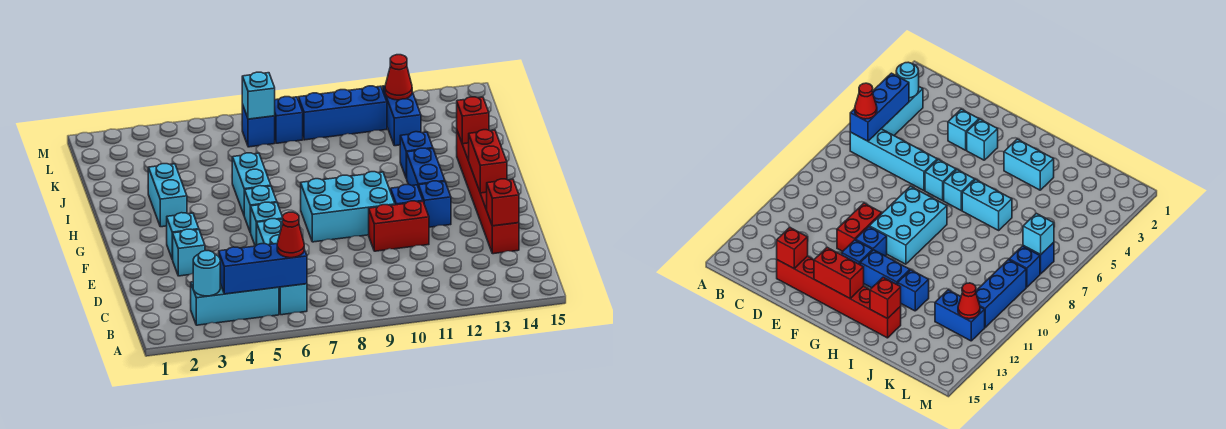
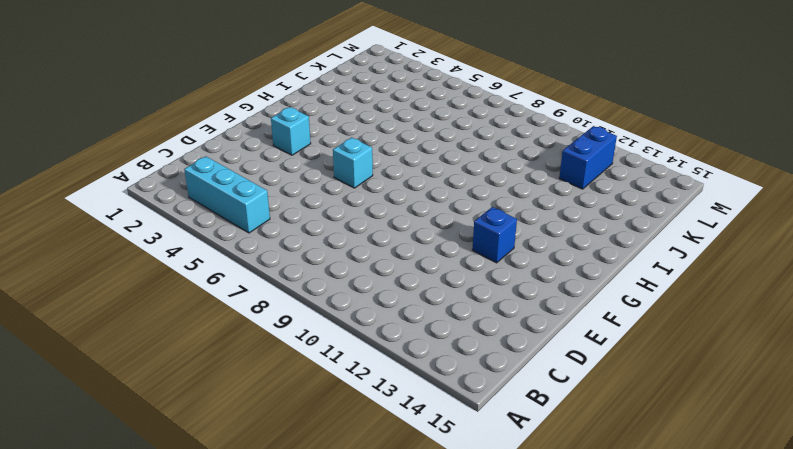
none -> cyan brick B6:E6 level 1
none -> red brick D14:I14 level 1
none -> cyan brick E3 level 1

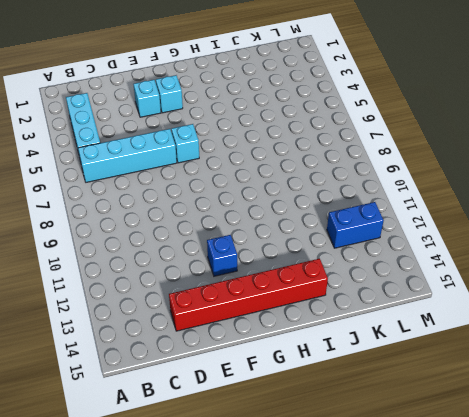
none -> red brick E10:E11 level 1
none -> cyan brick F8:G10 level 1
none -> blue brick F11 level 1

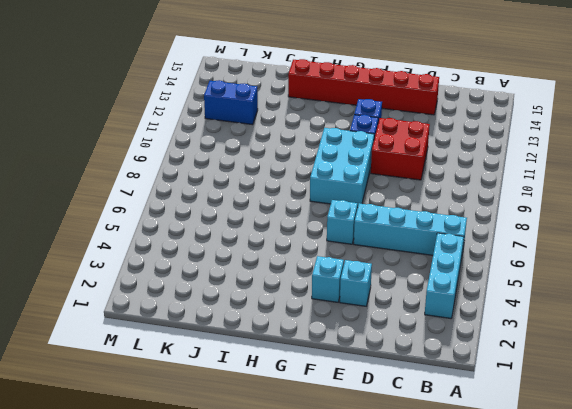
red brick D10:E11 level 1 -> red brick E10:E11 level 1
none -> cyan brick G6 level 1
none -> blue brick G12:H12 level 1
none -> cyan brick H3:I3 level 1

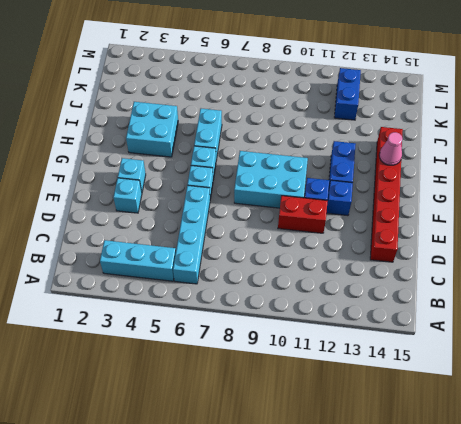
cyan brick H3:I4 level 1 -> cyan brick H3:I3 level 1
pink cone H14 level 2 -> none
none -> blue brick I12 level 1
none -> blue brick L7 level 1
none -> blue brick L8 level 1

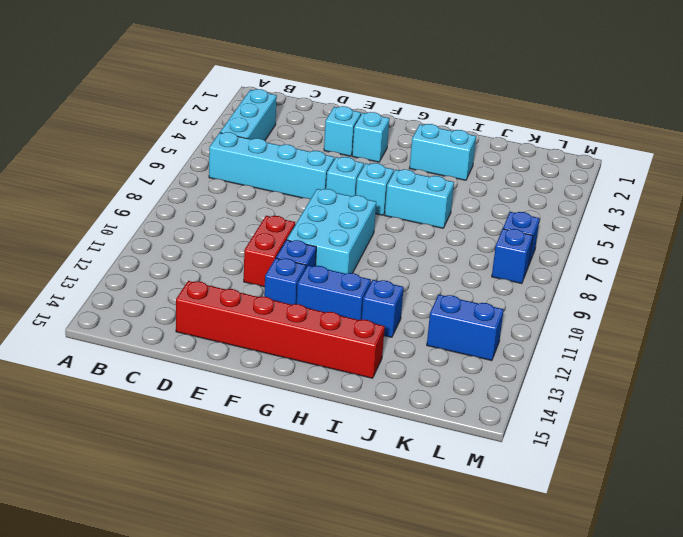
none -> blue brick L9:L11 level 1
none -> cyan round brick B3 level 2
none -> blue brick B4:B6 level 2

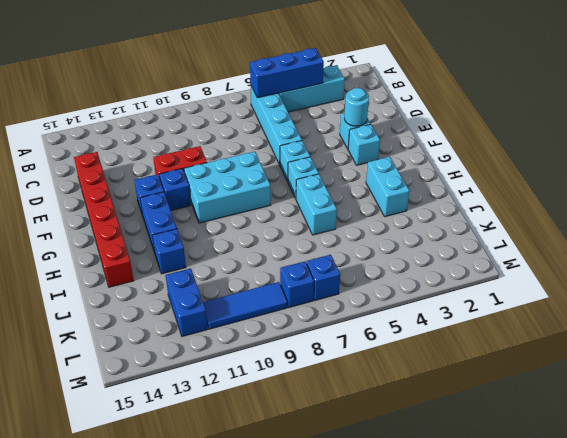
cyan round brick E3 level 2 -> cyan round brick B3 level 2
blue tile L9:L11 level 1 -> blue brick L9:L11 level 1
none -> red brick D14 level 2
none -> red brick F14:G14 level 2
none -> red brick I14 level 2

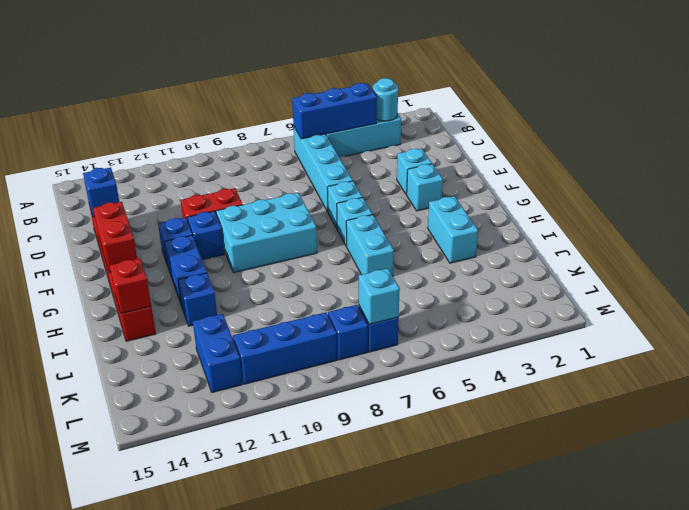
blue brick D14 level 2 -> red brick D14 level 2
none -> red cone L12 level 2
none -> red cone B6 level 3

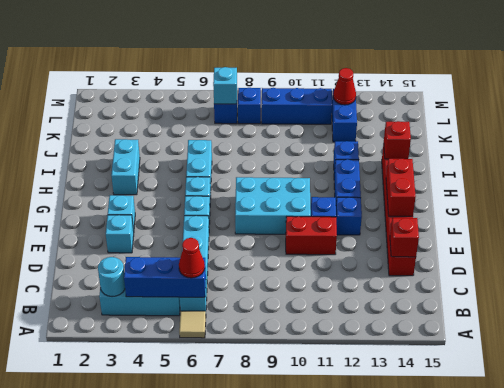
tan tile A6 level 1 -> none

